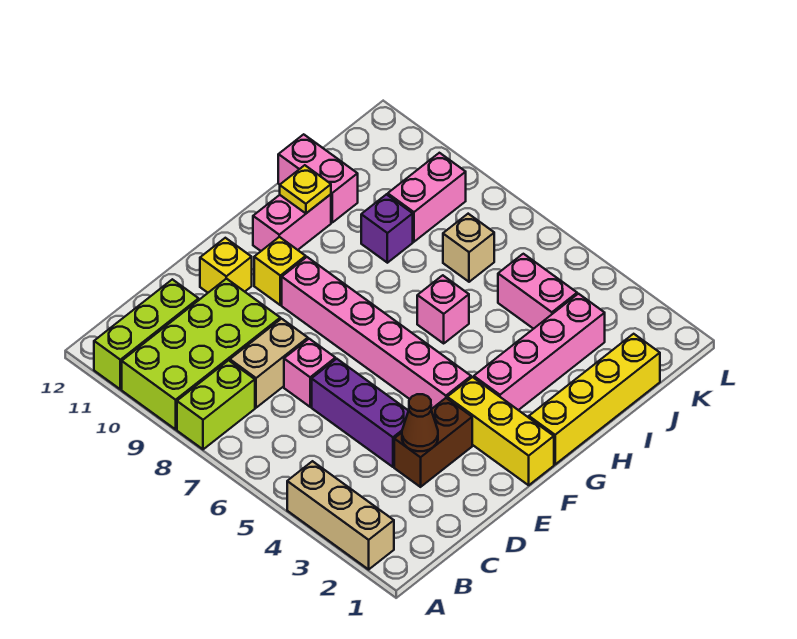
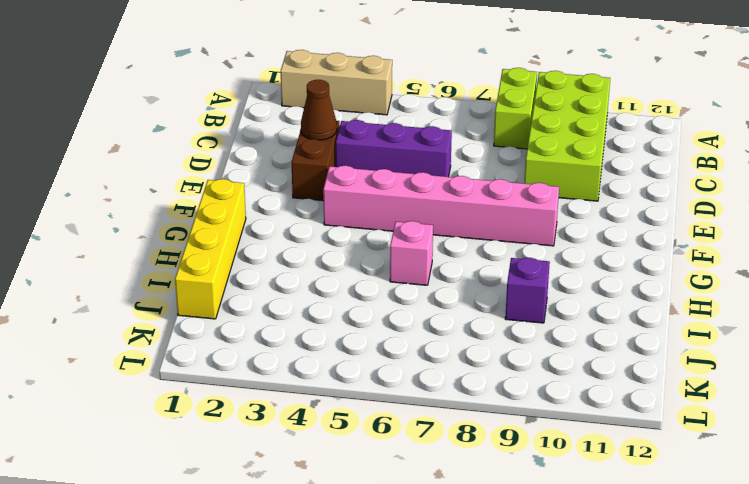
none -> lime brick A11:C11 level 1
none -> tan brick C8:D8 level 1
none -> pink brick D7 level 1

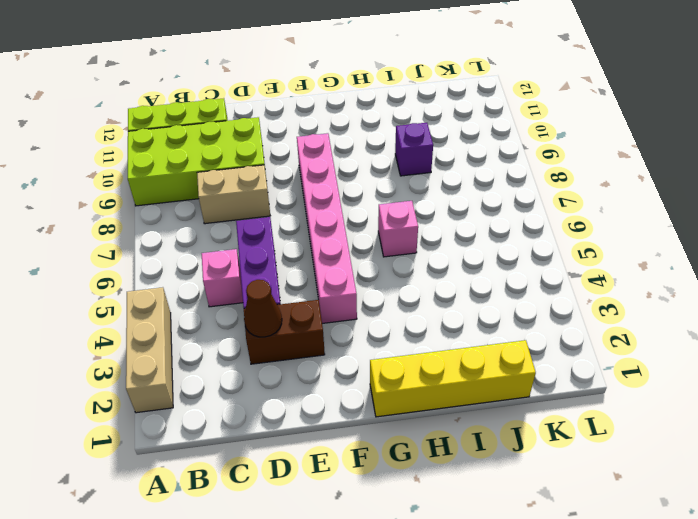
pink brick C5 level 1 -> pink brick D7 level 1
none -> lime brick A8:B8 level 1
none -> yellow brick E11 level 1
none -> yellow brick F1:F3 level 1

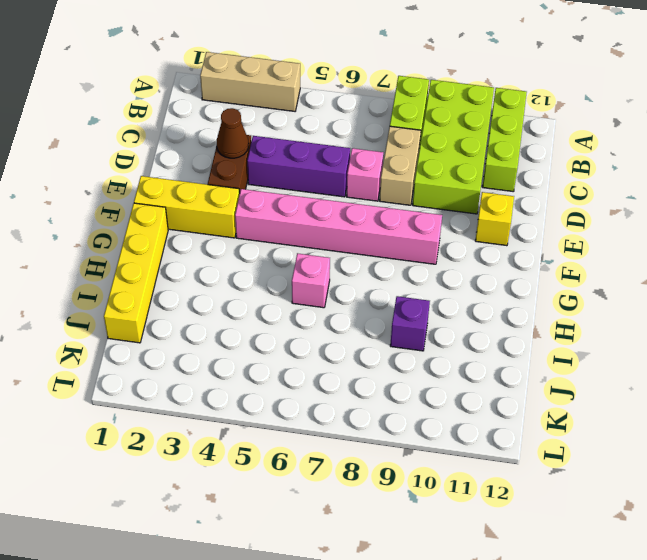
none -> yellow brick F10 level 1
none -> pink brick G3:J3 level 1
none -> pink brick G11:H11 level 1

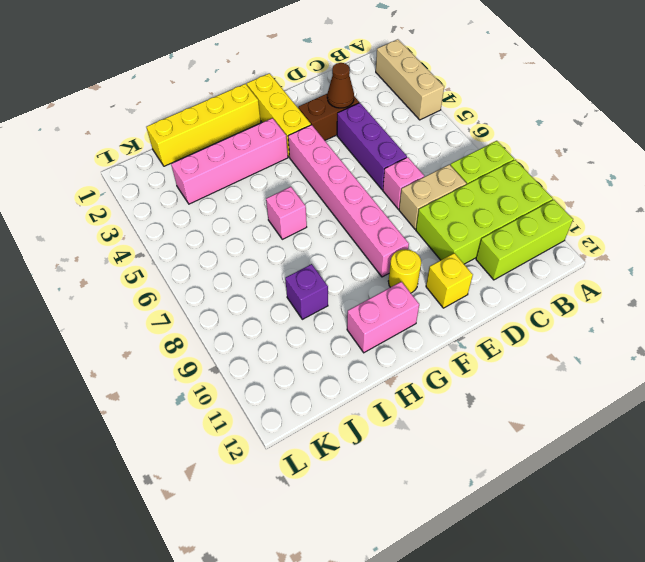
yellow round brick F10 level 1 -> yellow brick F10 level 1
none -> pink brick I11:I12 level 1
none -> pink brick J4:J5 level 1
none -> tan brick J7 level 1

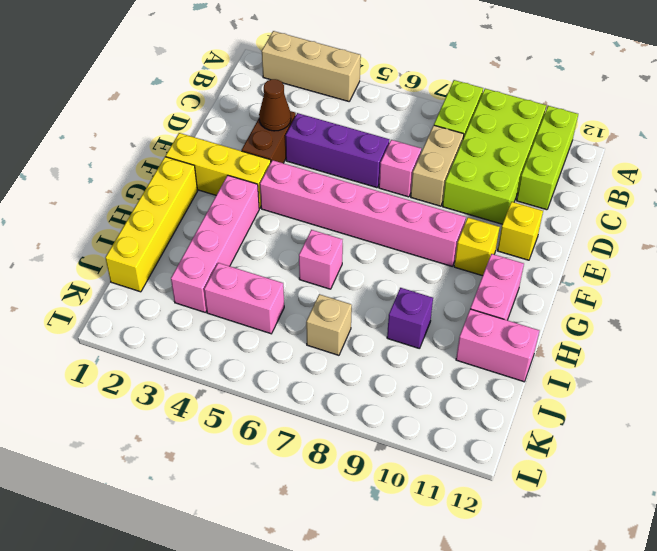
none -> pink brick J9:K9 level 1
none -> yellow plate H11 level 2

